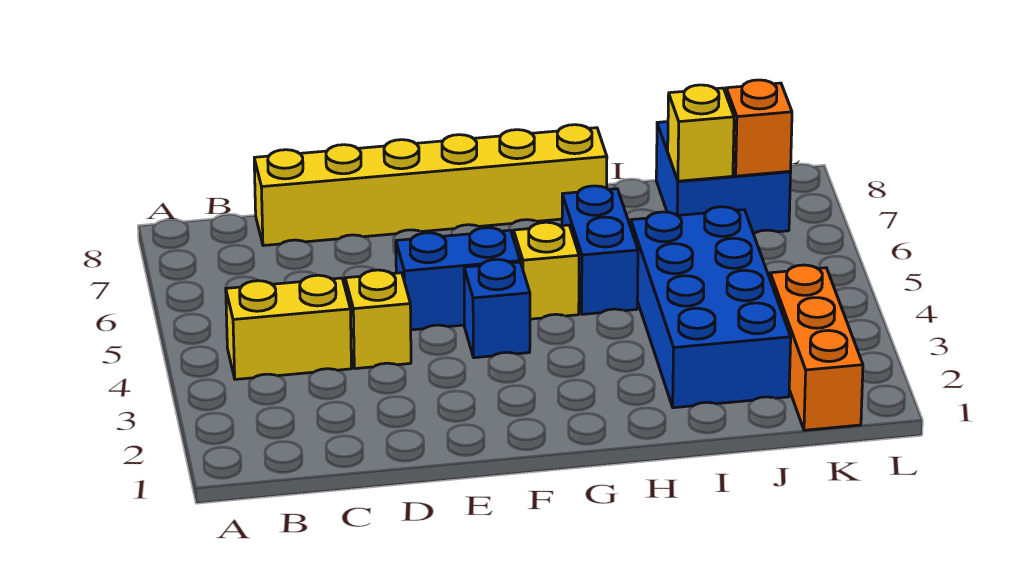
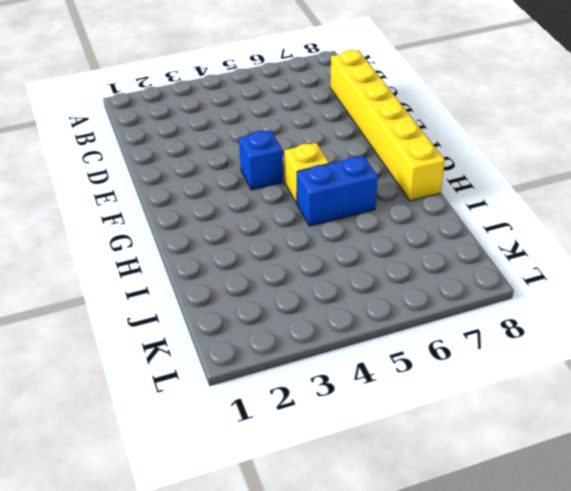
none -> yellow brick B4:C4 level 1
none -> yellow brick D4 level 1
none -> blue brick E5:F5 level 1

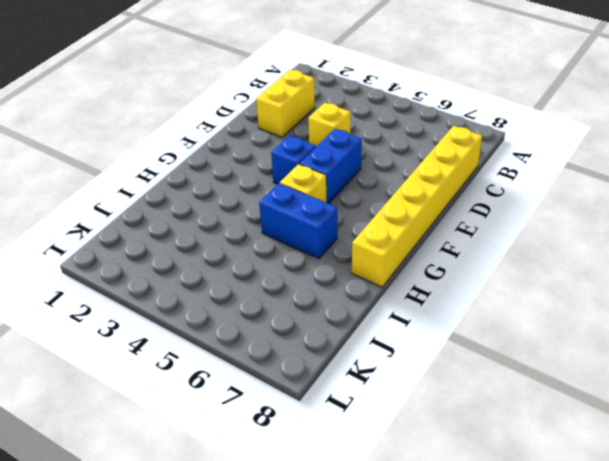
yellow brick C2:D2 level 1 -> yellow brick B4:C4 level 1
none -> blue brick I2:J5 level 1
none -> blue brick J7:K8 level 1
none -> orange brick K1:K3 level 1

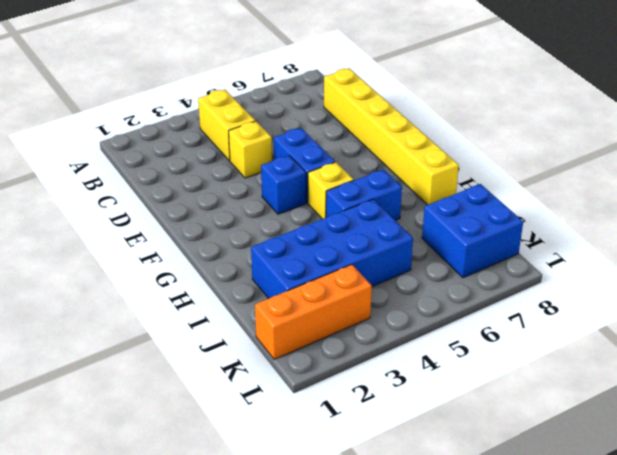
none -> yellow brick J7 level 2
none -> orange brick K7 level 2

